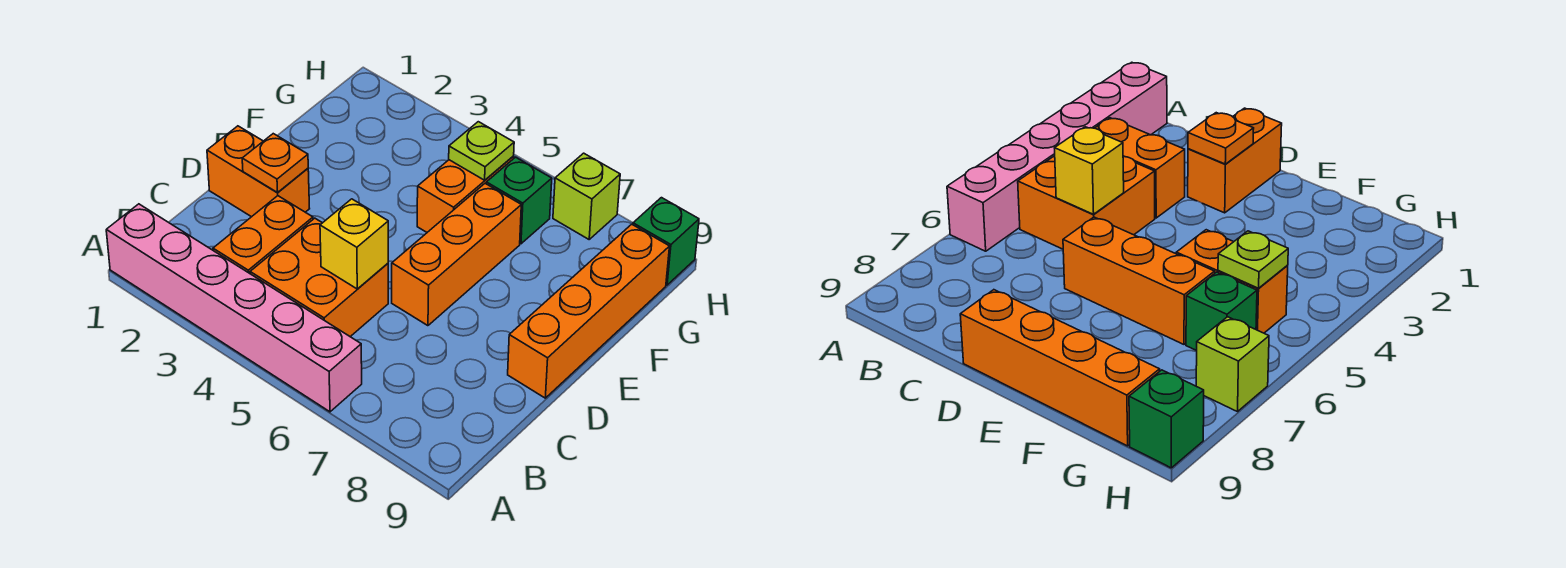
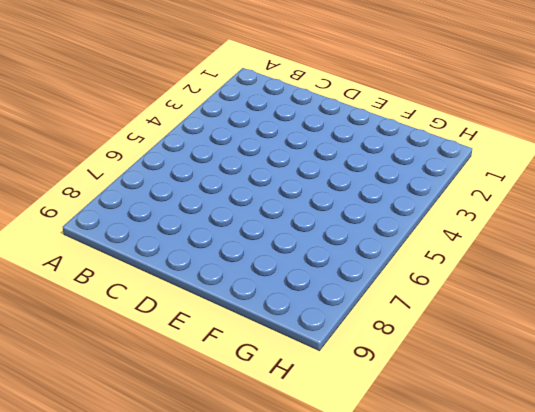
none -> pink brick A1:A6 level 1
none -> orange brick B3:C3 level 1
none -> orange brick B4:C5 level 1

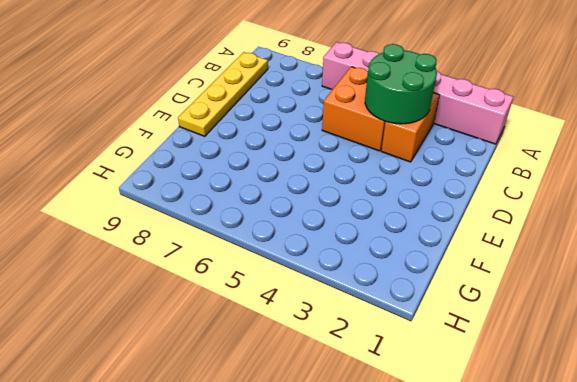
green round brick B3:C4 level 2 -> none
yellow plate B9:E9 level 1 -> orange brick D9:G9 level 1
none -> orange brick D1:D2 level 1
none -> orange brick D6:F6 level 1
none -> orange brick F5:G5 level 1

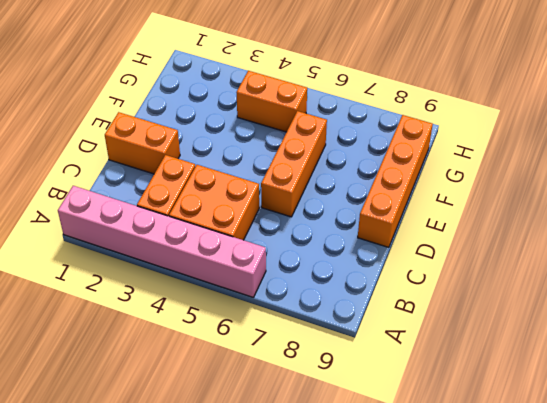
orange brick G4:G5 level 1 -> orange brick F5:G5 level 1
none -> green brick G6 level 1
none -> lime brick H7 level 1
none -> green brick H9 level 1

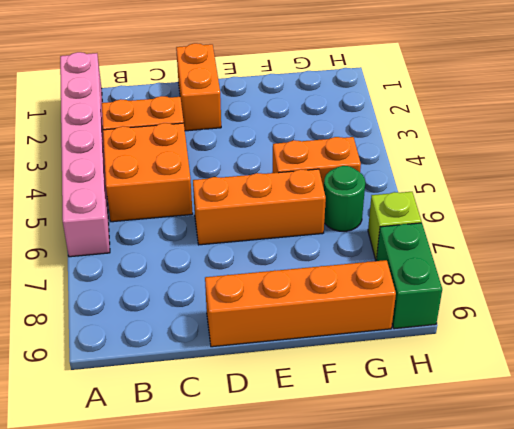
green round brick G6 level 1 -> green brick G6 level 1
green brick H8:H9 level 1 -> green brick H9 level 1
none -> yellow brick C5 level 2
none -> orange plate D2 level 2
none -> lime plate G5 level 2

